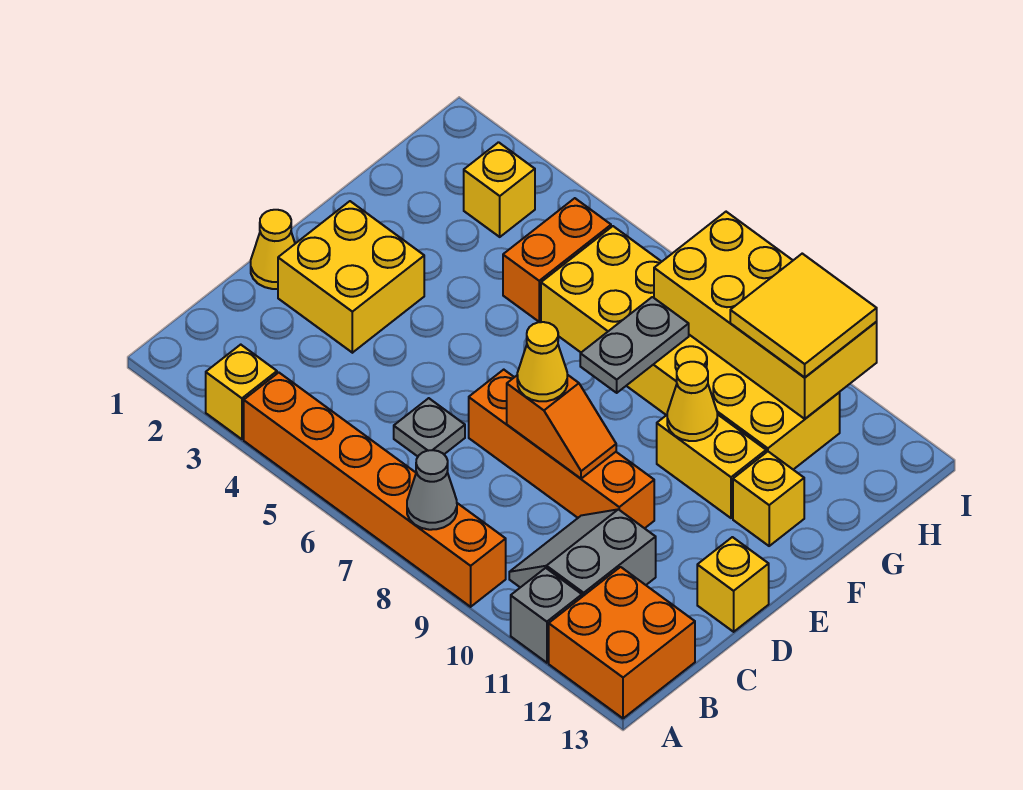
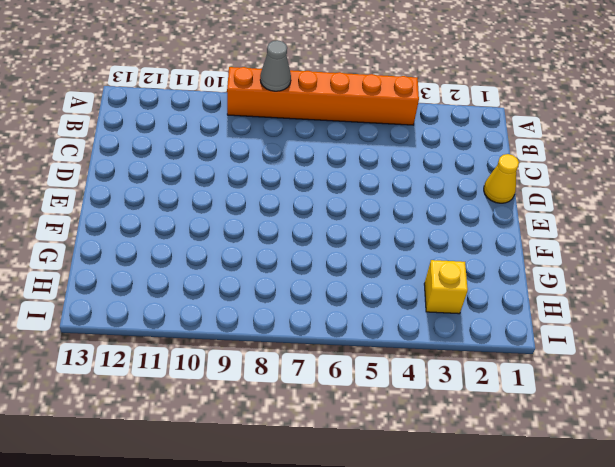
none -> yellow brick A3 level 1
none -> grey brick A11 level 1
none -> orange brick A12:B13 level 1

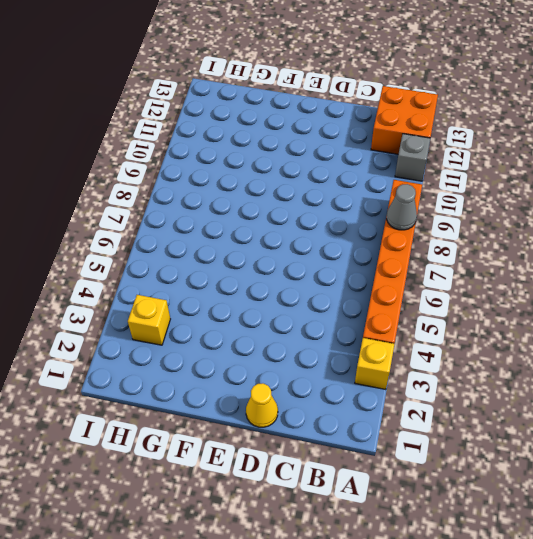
none -> grey slope B10:C11 level 1 top 11
none -> grey plate C6 level 1
none -> yellow brick D2:E3 level 1

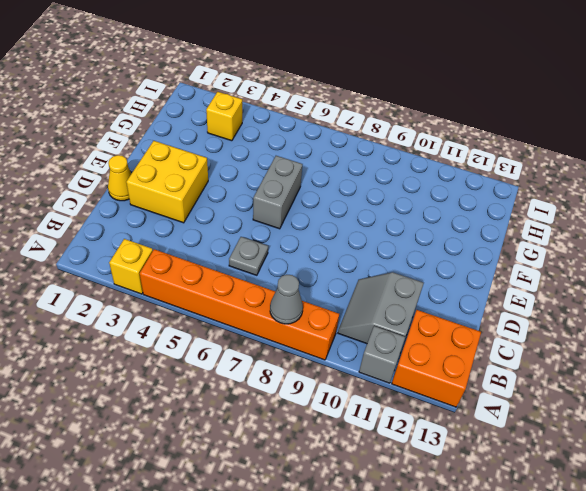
grey brick E6:F6 level 1 -> none
none -> orange brick D7:D10 level 1
none -> yellow brick D13 level 1
none -> yellow brick F10:F11 level 1

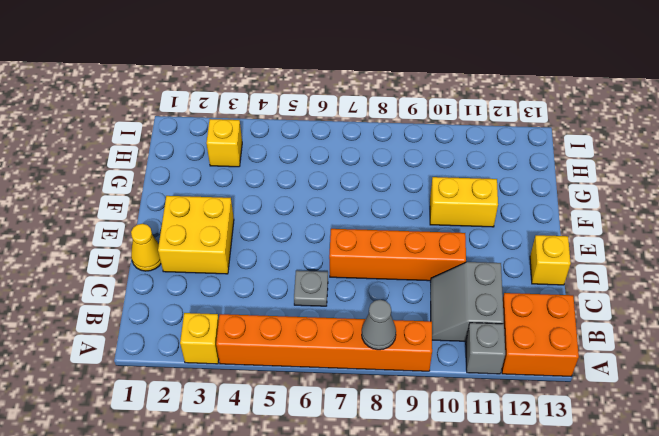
none -> yellow brick F12 level 1
none -> orange brick G5:H5 level 1
none -> yellow brick G6:H11 level 1

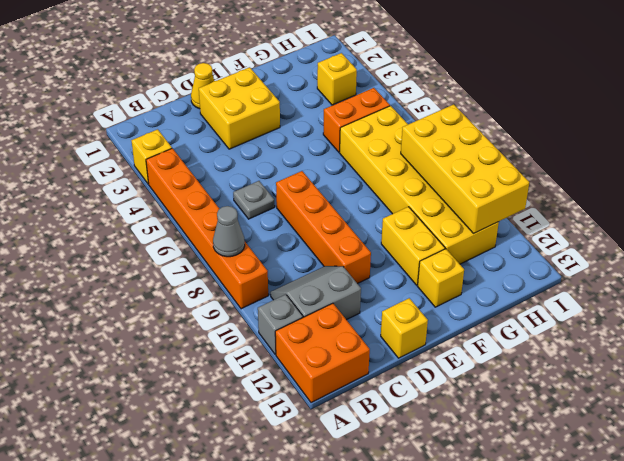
none -> orange slope D8:D9 level 2 top 8
none -> grey plate F8:G8 level 2
none -> yellow cone F10 level 2

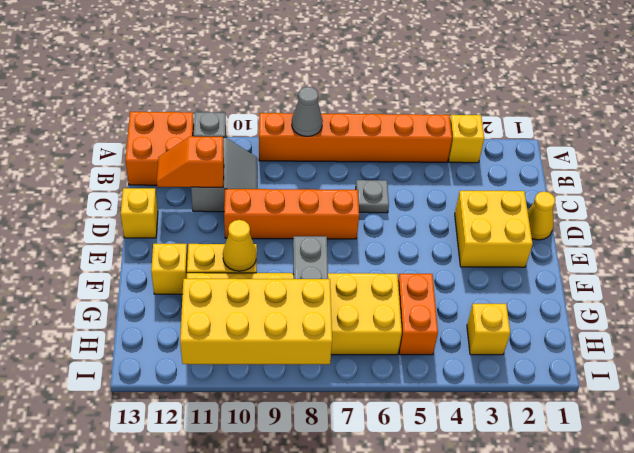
orange slope C11:C12 level 2 top 11 -> orange slope D8:D9 level 2 top 8
none -> yellow cone D8 level 3
none -> yellow tile H10:I11 level 3

